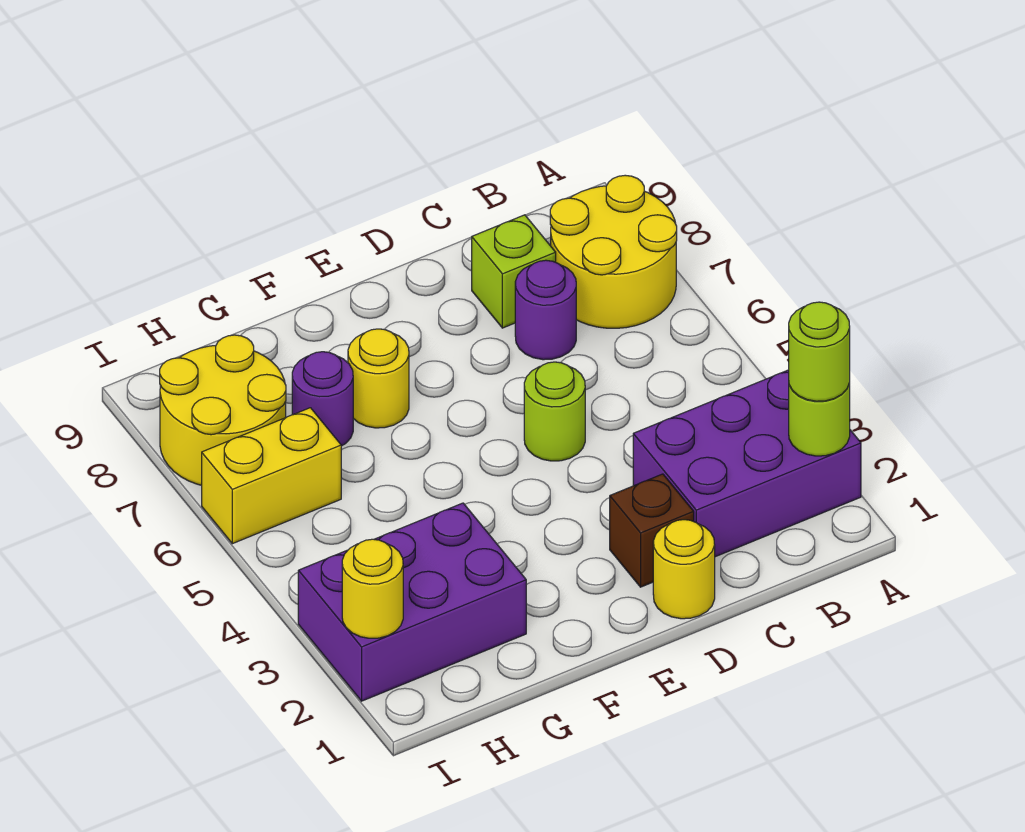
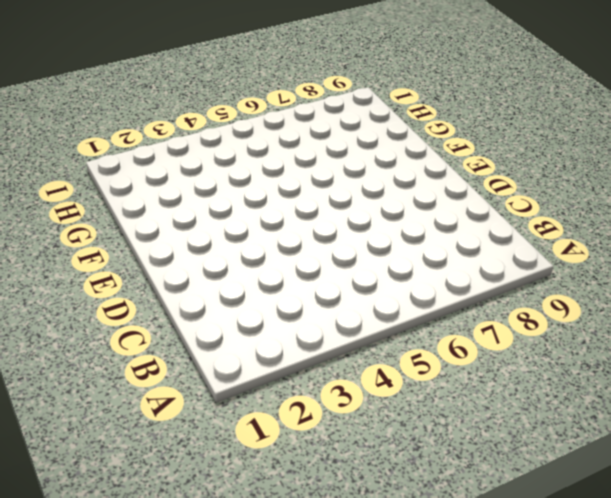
none -> purple brick A2:C3 level 1
none -> yellow round brick A7:B8 level 1
none -> purple round brick C7 level 1

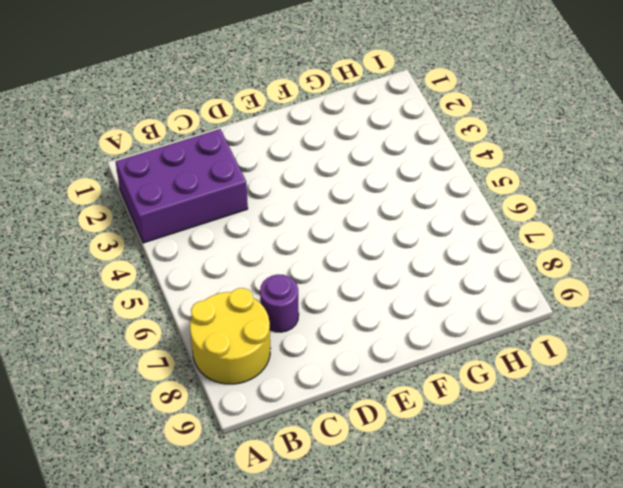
none -> lime brick C8 level 1
none -> yellow round brick D1 level 1
none -> brown brick D2 level 1

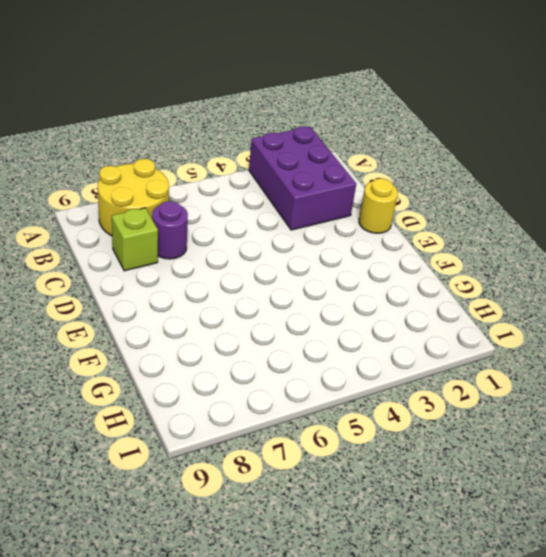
none -> brown brick D2 level 1
none -> lime round brick D5 level 1
none -> yellow round brick F7 level 1

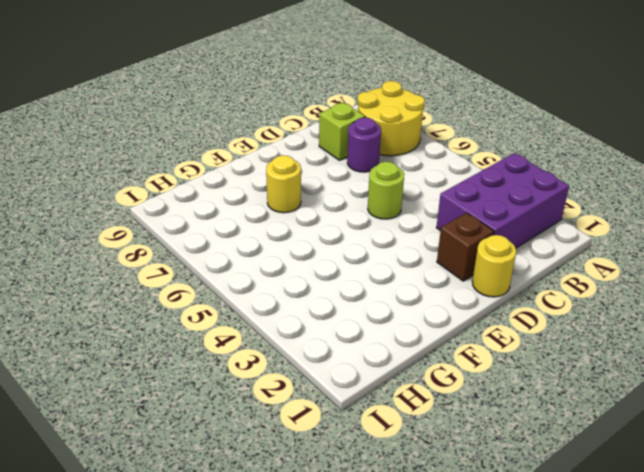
none -> purple brick G2:I3 level 1
none -> purple round brick G7 level 1
none -> yellow brick H6:I6 level 1

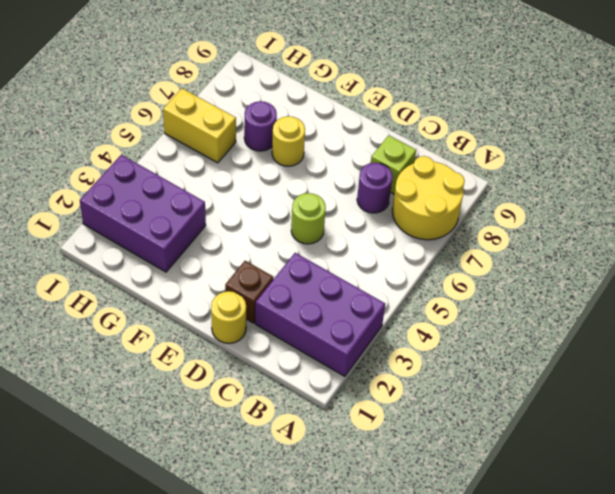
none -> yellow round brick H7:I8 level 1
none -> lime round brick A2 level 2
none -> yellow round brick I2 level 2

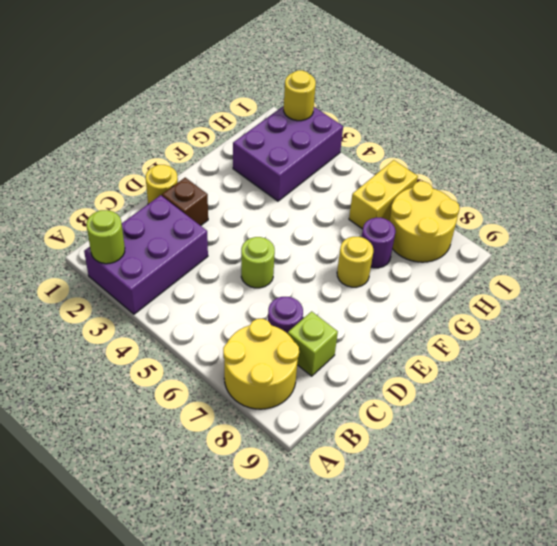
none -> lime round brick A2 level 3

